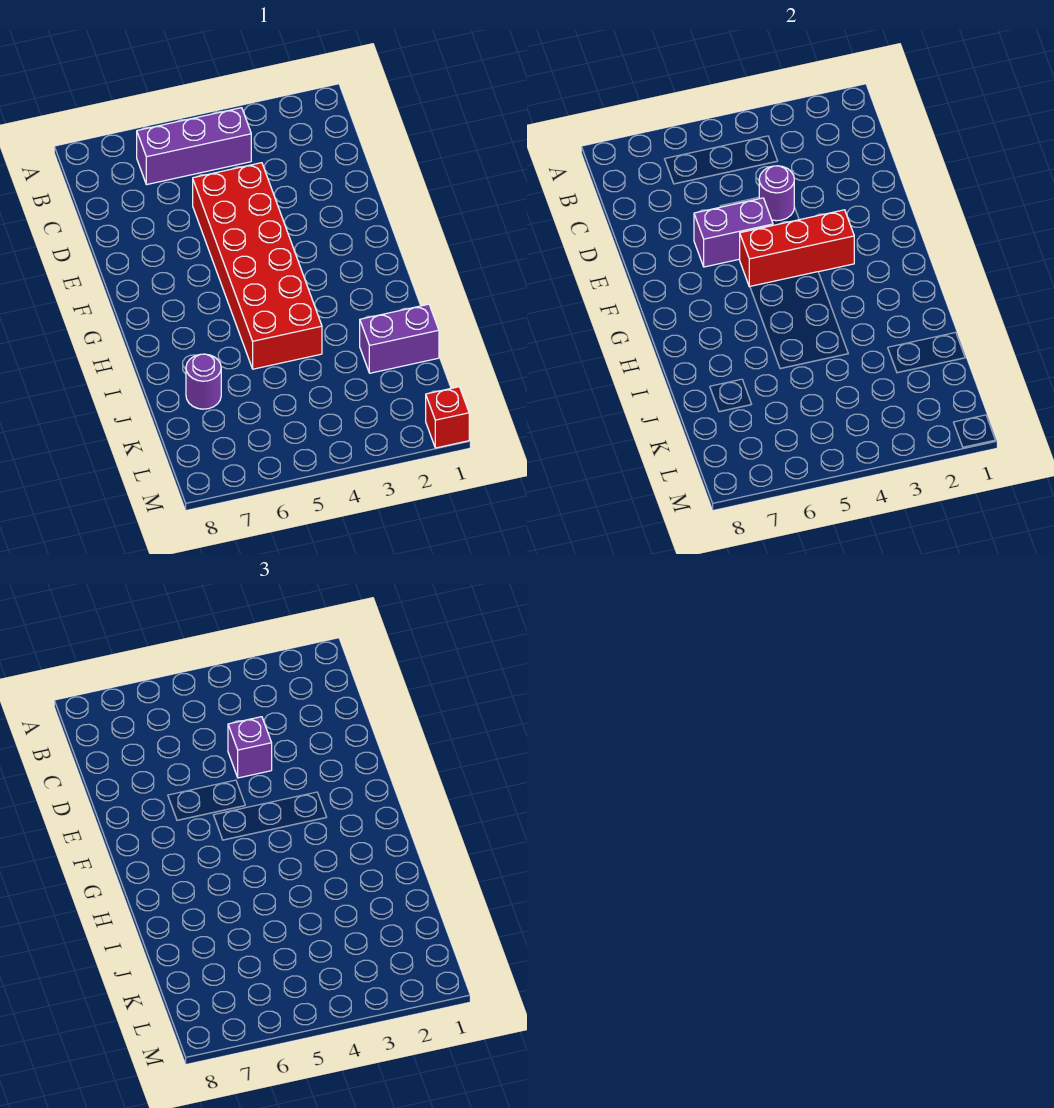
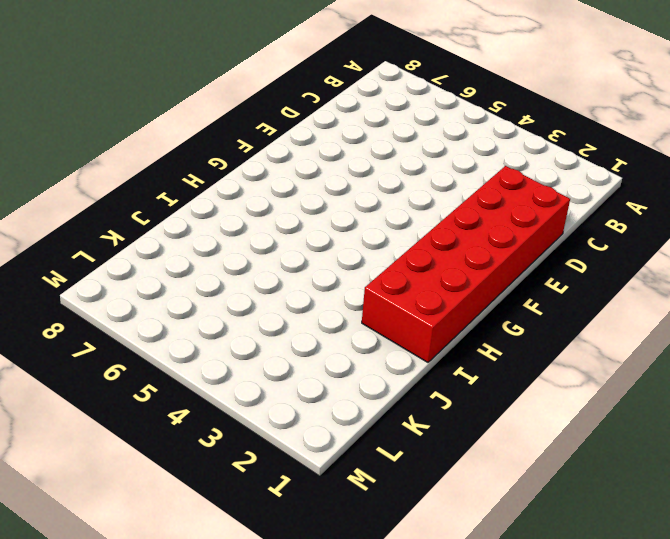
red brick D1:I2 level 1 -> red brick D4:I5 level 1
none -> purple brick B4:B6 level 1
none -> purple brick J1:J2 level 1

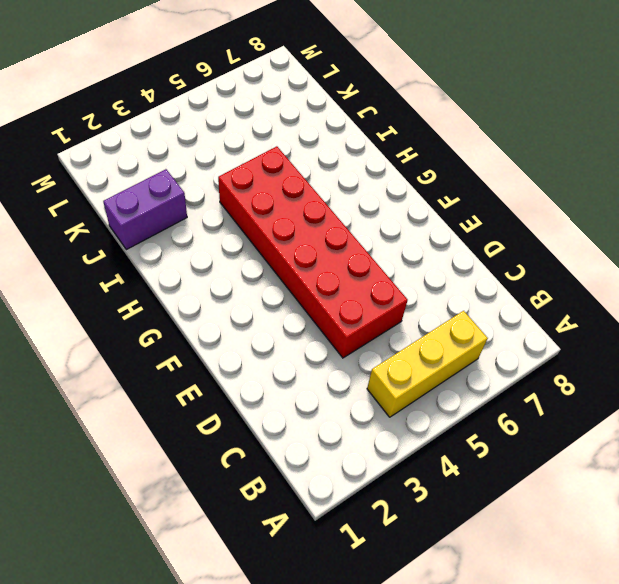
yellow brick B4:B6 level 1 -> purple brick B4:B6 level 1
none -> purple round brick J7 level 1
none -> red brick M1 level 1

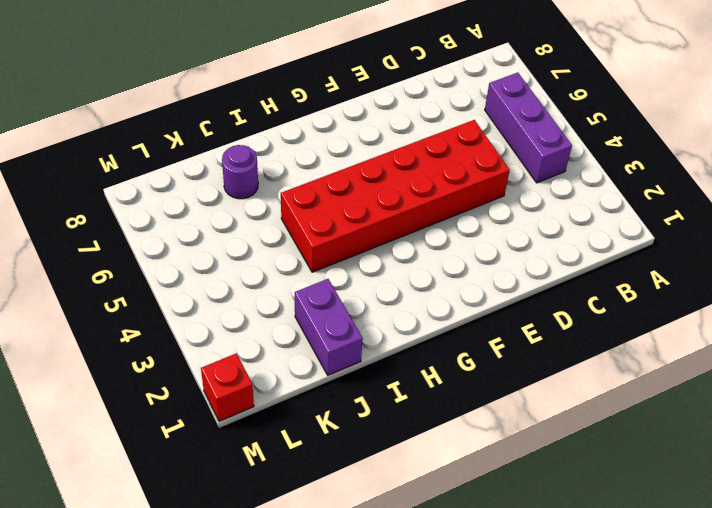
none -> purple round brick D4 level 2
none -> purple brick E5:E6 level 2

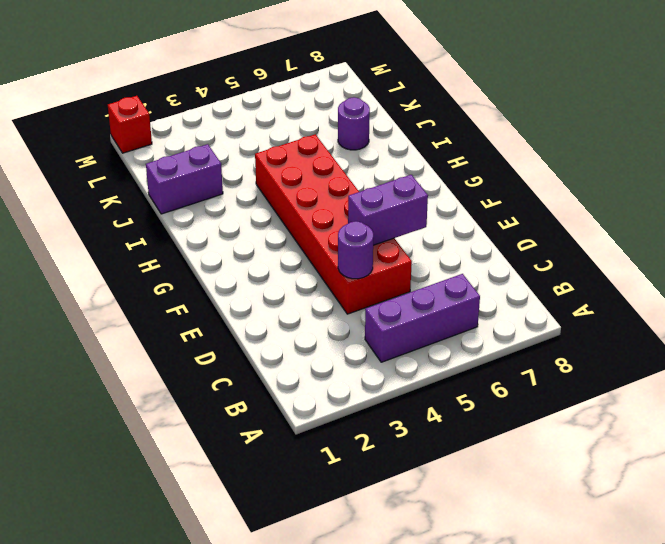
none -> red brick F3:F5 level 2
none -> purple brick D4 level 3

